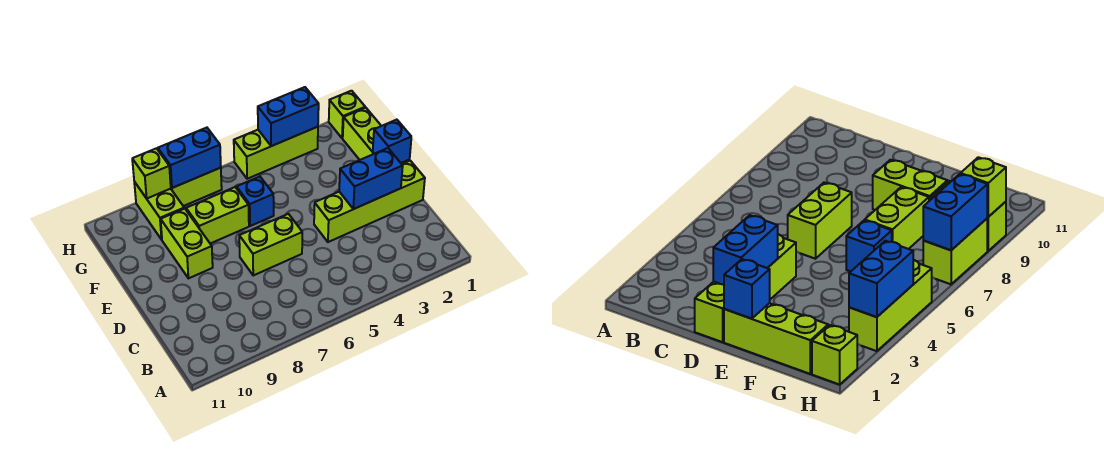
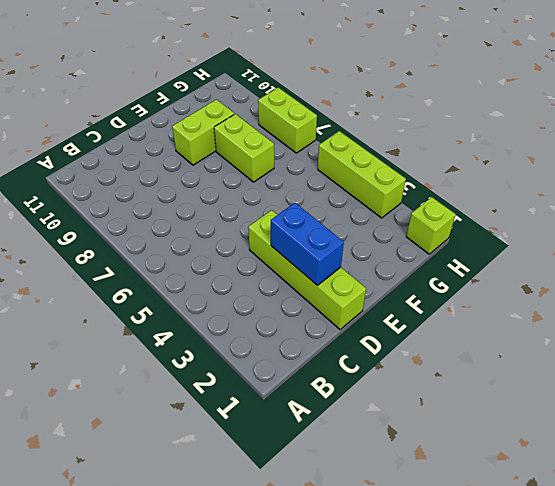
none -> lime brick D6:D7 level 1
none -> lime brick E1:G1 level 1
none -> blue brick F6 level 1

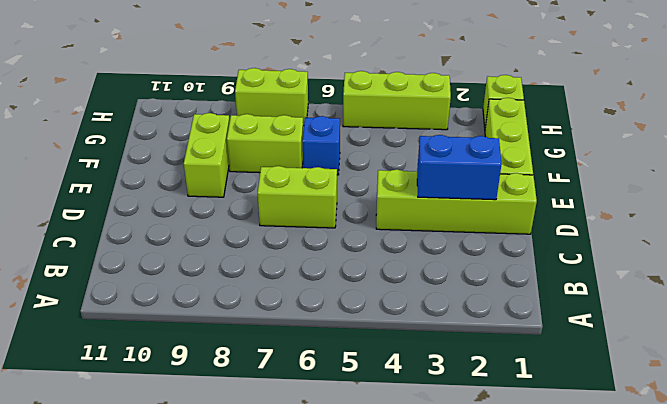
none -> lime brick G9:H9 level 1
none -> blue brick E1 level 2
none -> blue brick H3:H4 level 2

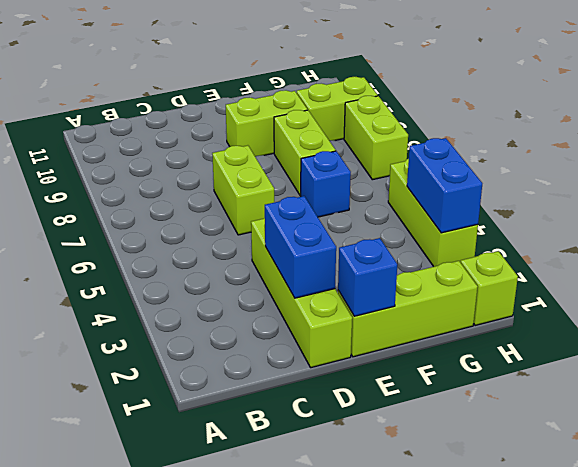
none -> blue brick H7:H8 level 2
none -> lime brick H9 level 2

